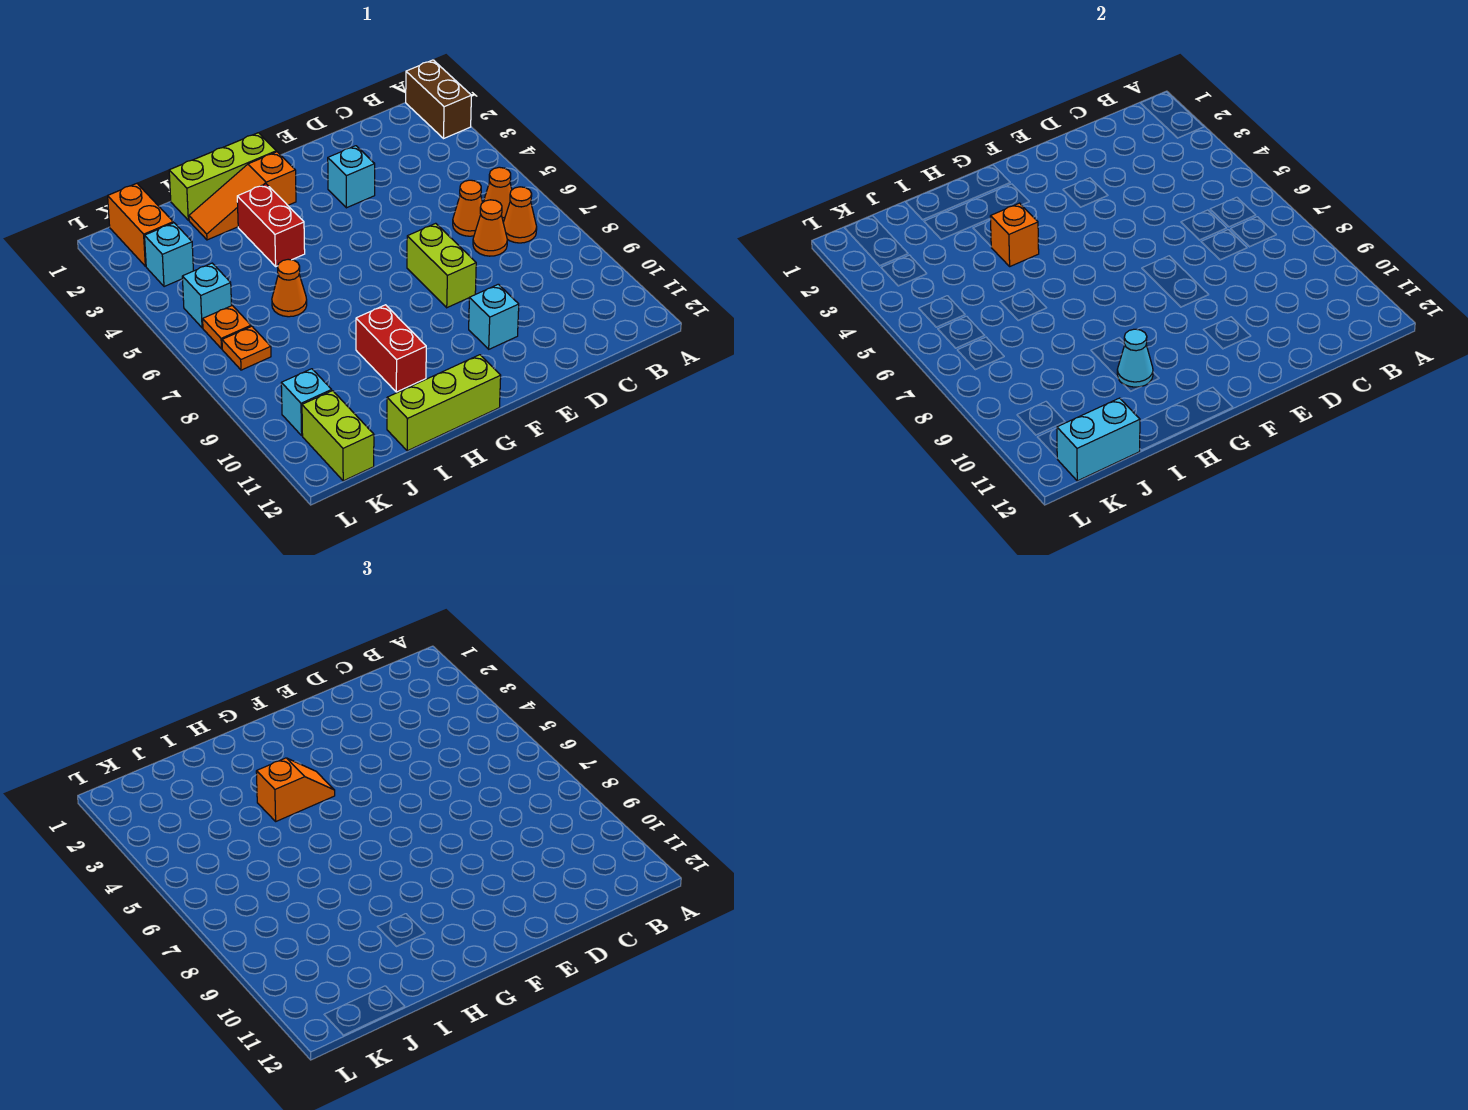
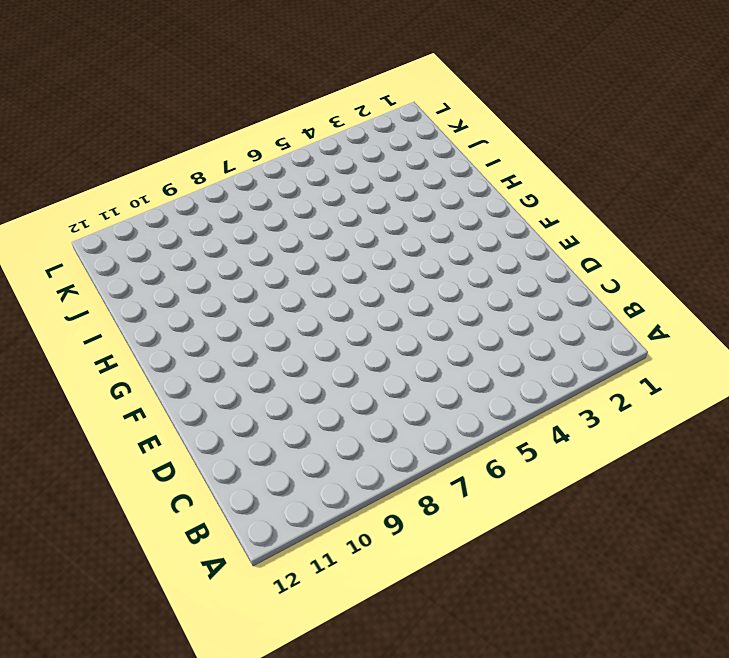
none -> brown brick A1:A2 level 1
none -> orange cone B6 level 1
none -> orange cone B7 level 1

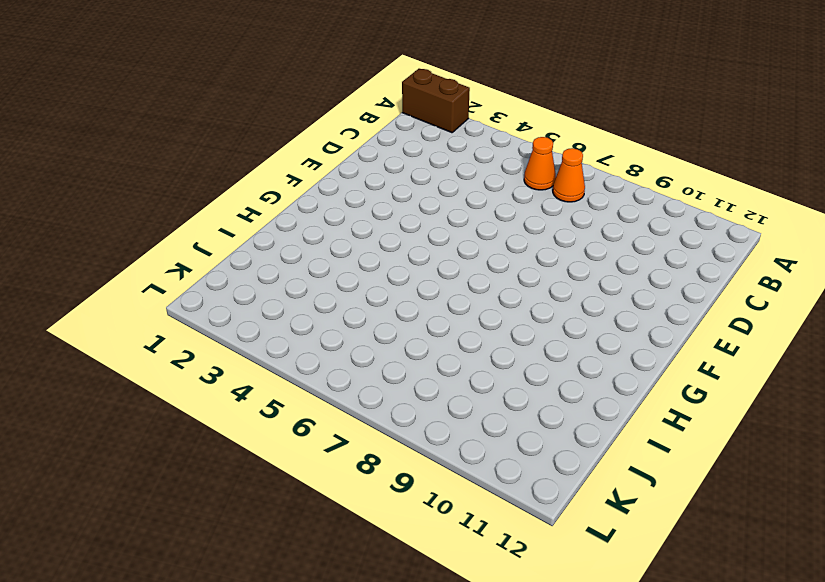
none -> orange cone C6 level 1
none -> orange cone C7 level 1
none -> cyan brick E3 level 1

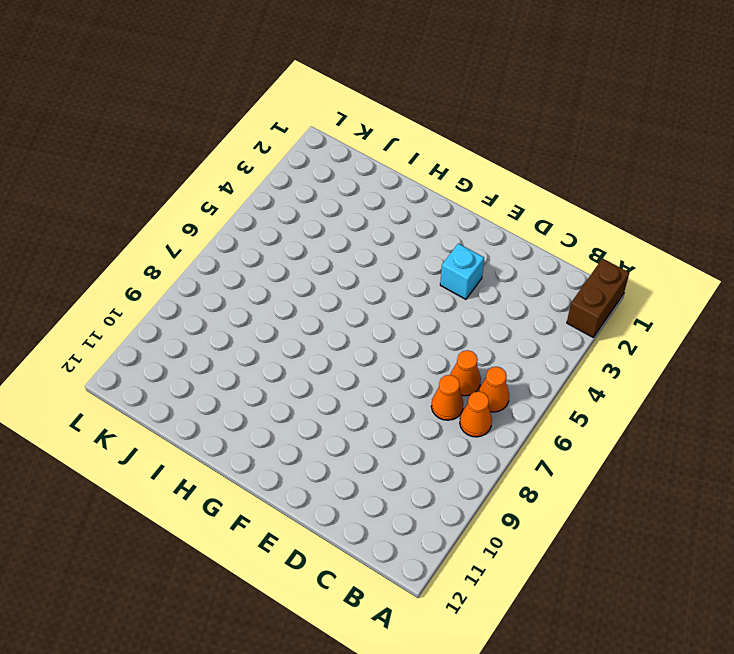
none -> lime brick E7:E8 level 1
none -> cyan brick E10 level 1
none -> lime brick G1:I1 level 1

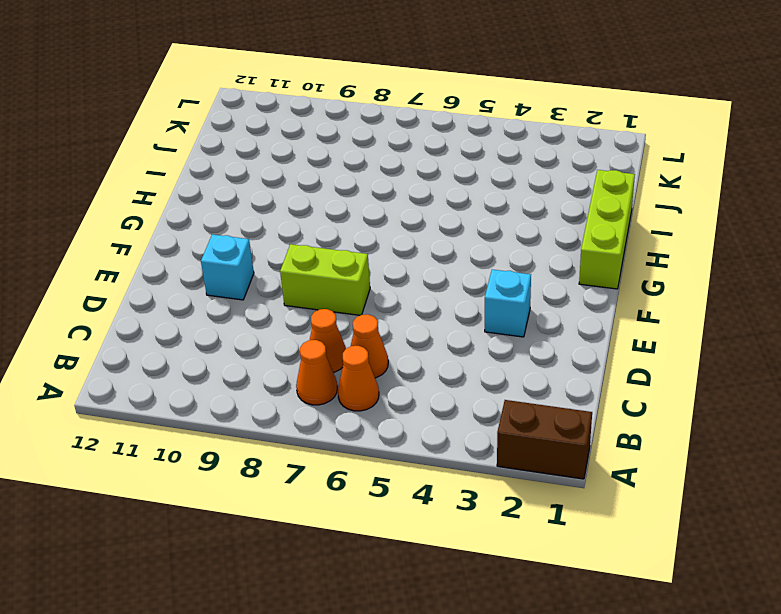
none -> orange slope G2:I2 level 1 top G
none -> lime brick G12:I12 level 1
none -> red brick H3:H4 level 1

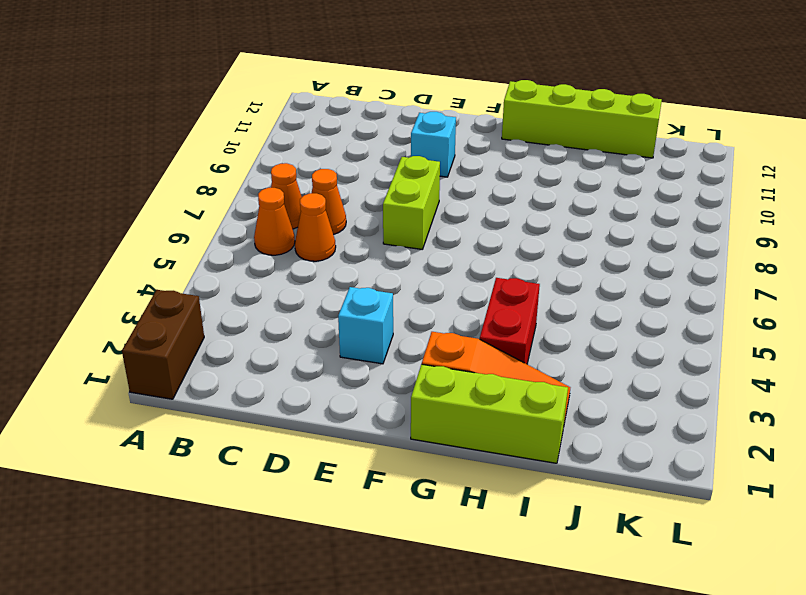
lime brick G12:J12 level 1 -> lime brick G12:I12 level 1
none -> red brick H9:H10 level 1
none -> orange cone I6 level 1
none -> orange brick K1:K2 level 1

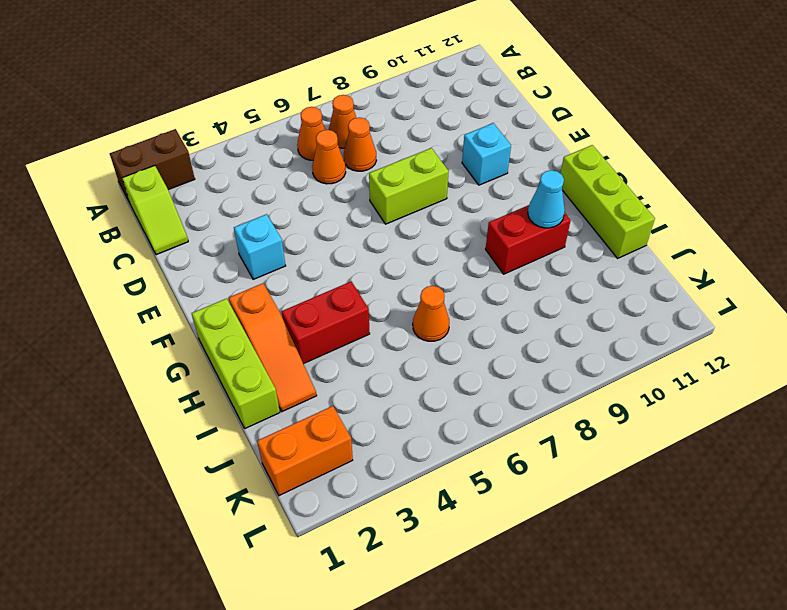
lime slope B1:C1 level 1 top B -> none
none -> cyan brick K3 level 1
none -> cyan brick K5 level 1
none -> orange plate K6 level 1

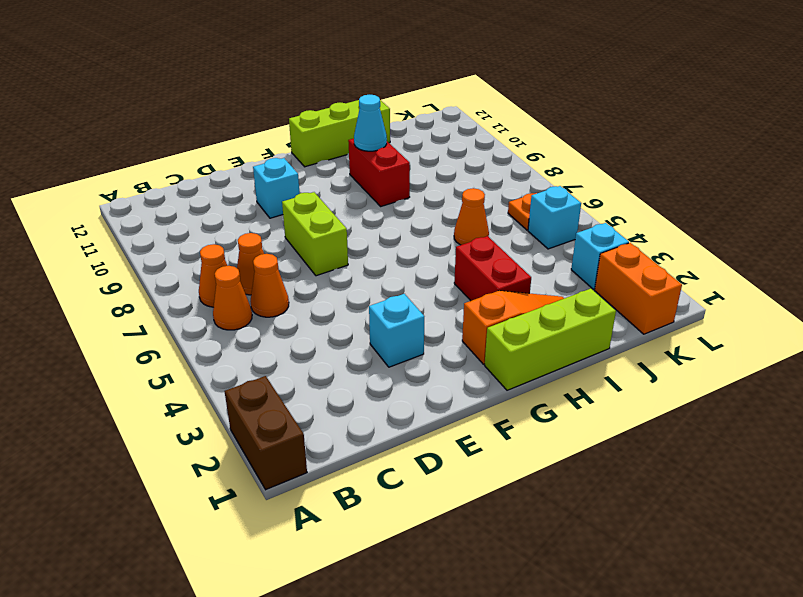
none -> orange plate K7 level 1
none -> cyan brick K10 level 1
none -> lime brick K11:K12 level 1

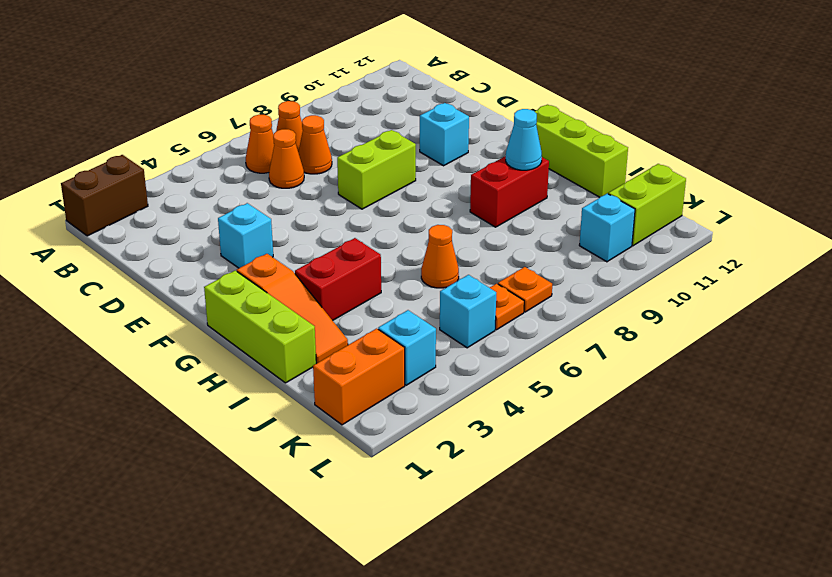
none -> orange brick H4 level 2
none -> cyan brick J12:K12 level 2
none -> orange slope G4:H4 level 3 top H

